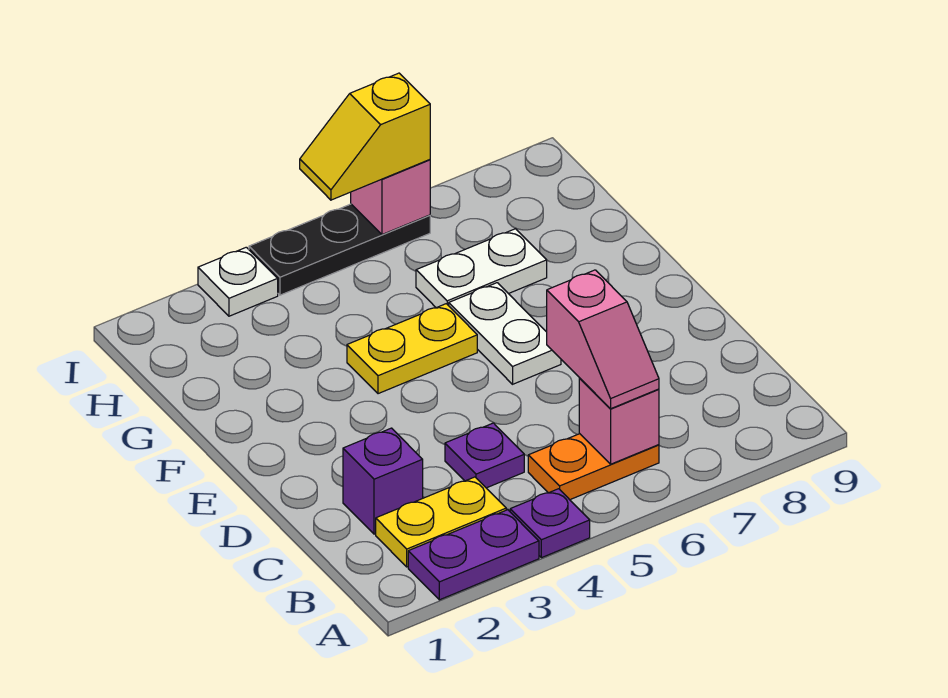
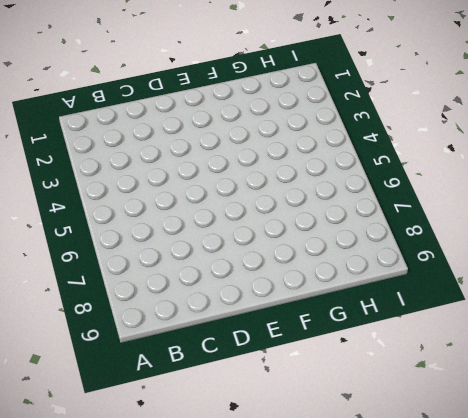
none -> purple plate A2:A3 level 1
none -> purple plate A4 level 1
none -> yellow plate B2:B3 level 1

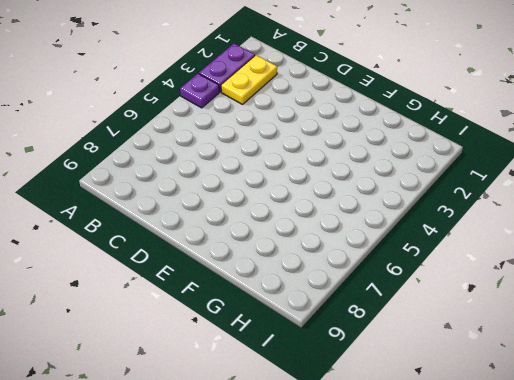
none -> orange plate B5:B6 level 1
none -> purple brick C2 level 1
none -> purple plate C4 level 1

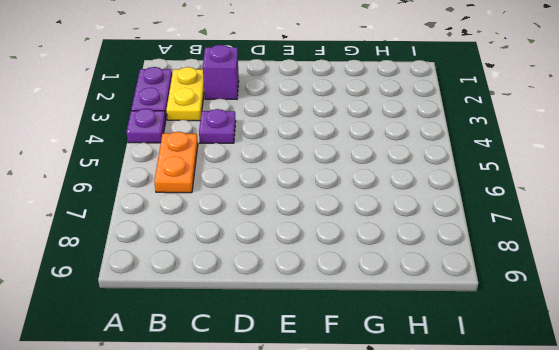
none -> white plate E6:F6 level 1
none -> yellow plate F4:F5 level 1
none -> white plate G6:G7 level 1

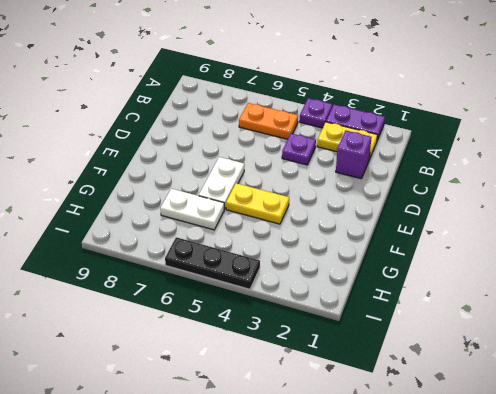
none -> white plate I3 level 1
none -> pink brick B6 level 2
none -> pink brick I6 level 2

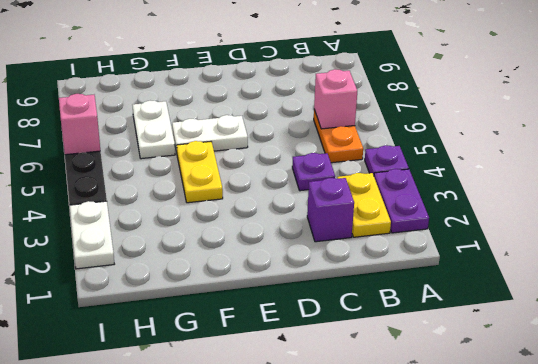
white plate I2:I3 level 1 -> white plate I3 level 1
none -> pink slope B6:C6 level 3 top C
none -> yellow slope I5:I6 level 3 top 6

